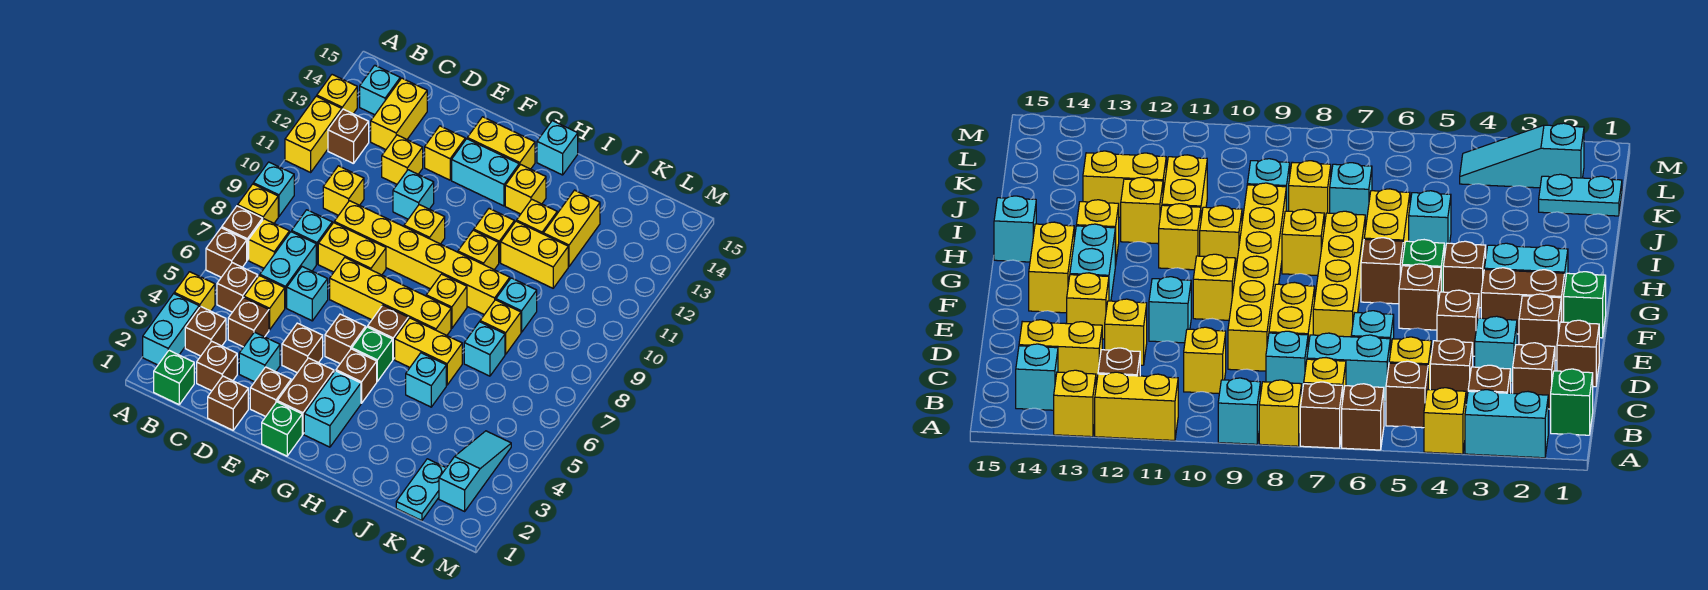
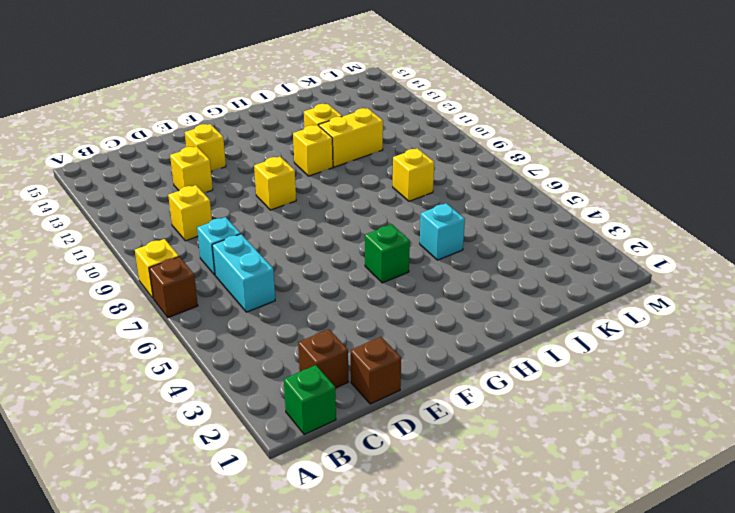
none -> cyan brick A2:A3 level 1
none -> yellow brick A4 level 1
none -> brown brick A6 level 1
none -> cyan brick A9 level 1

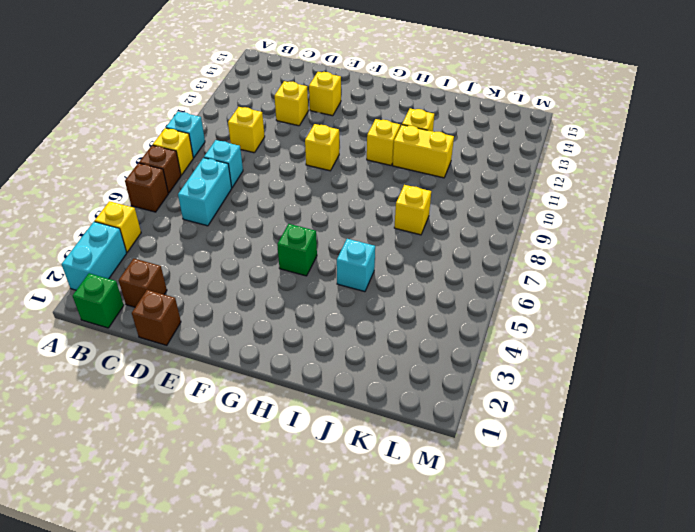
none -> yellow brick A11:A12 level 1
none -> yellow brick A13 level 1
none -> brown brick B3 level 1
none -> brown brick B5 level 1

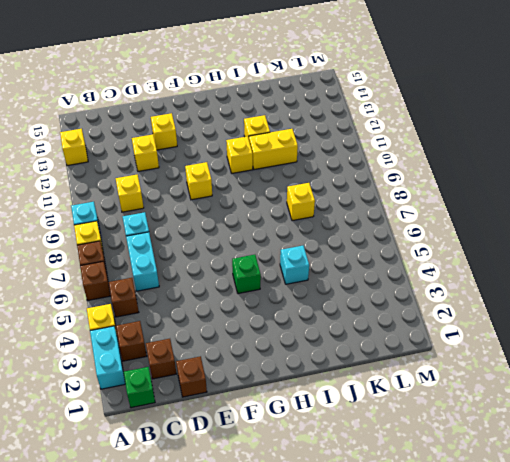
none -> yellow brick A11:A12 level 1
none -> yellow brick B7 level 1
none -> brown brick B12 level 1
none -> cyan brick B14 level 1

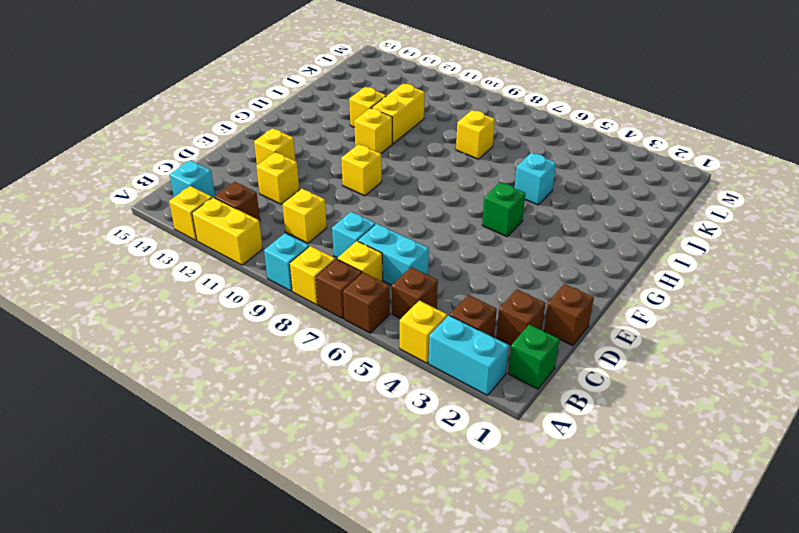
none -> brown brick C4 level 1
none -> yellow brick C5 level 1
none -> yellow brick C13:C14 level 1
none -> cyan brick D3 level 1

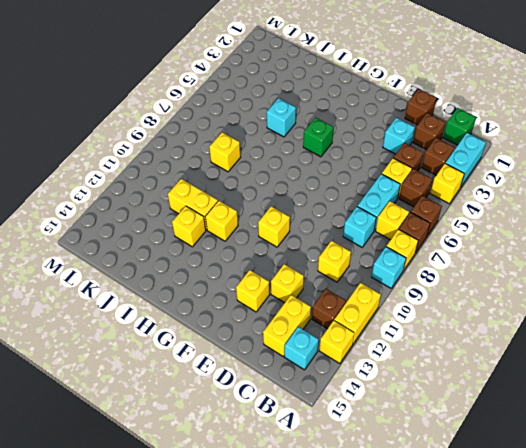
none -> cyan brick D6 level 1
none -> yellow brick D8:E8 level 1
none -> yellow brick D9:I9 level 1
none -> brown brick E2 level 1

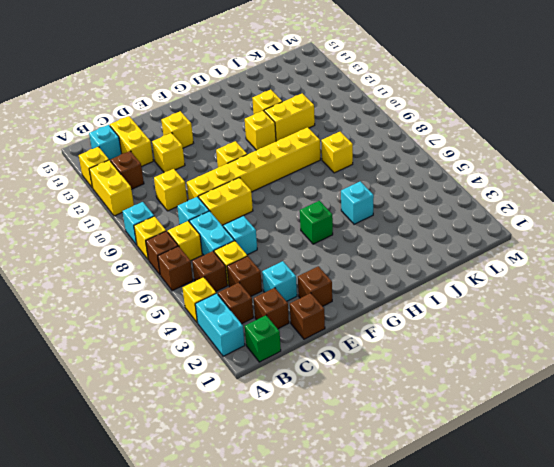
none -> brown brick E4 level 1
none -> yellow brick E7:H7 level 1
none -> cyan brick E11 level 1
none -> green brick F1 level 1

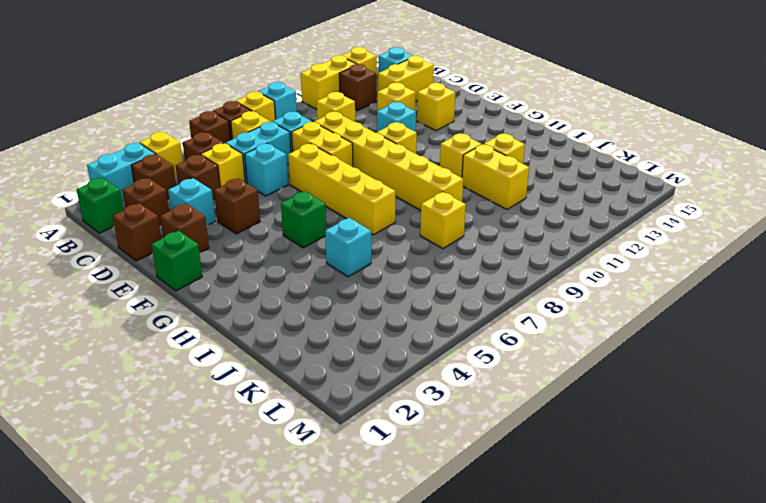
none -> brown brick F2:F3 level 1
none -> brown brick F5 level 1
none -> cyan brick F13:G13 level 1
none -> yellow brick F14:G14 level 1

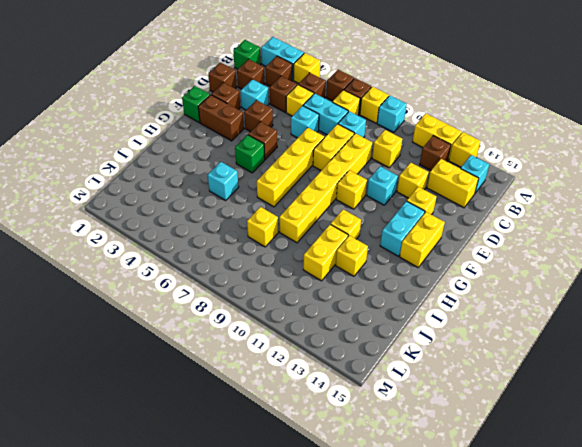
none -> cyan brick G2:G3 level 1
none -> brown brick G4 level 1
none -> brown brick G6 level 1
none -> yellow brick H6:I6 level 1

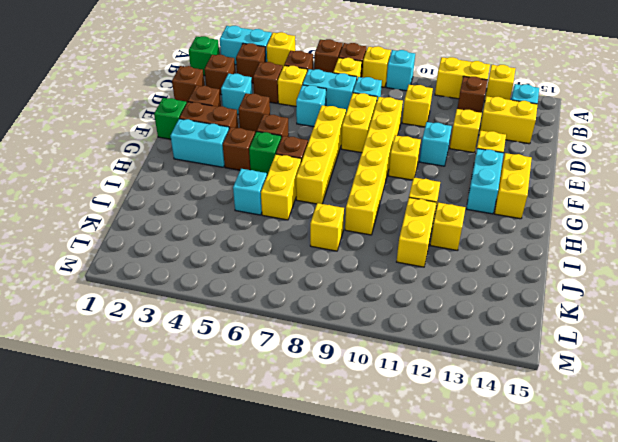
none -> yellow brick H8 level 1
none -> yellow brick H10 level 1
none -> yellow brick H13 level 1
none -> cyan brick H15 level 1

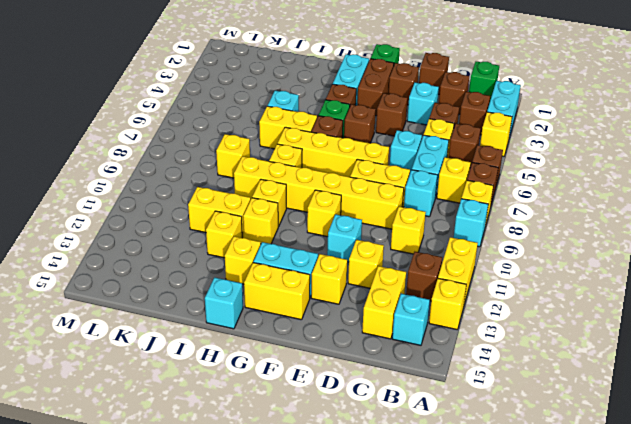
none -> cyan brick J7 level 1
none -> cyan brick J9 level 1
none -> yellow brick J12:J13 level 1
none -> cyan plate K1:K2 level 1

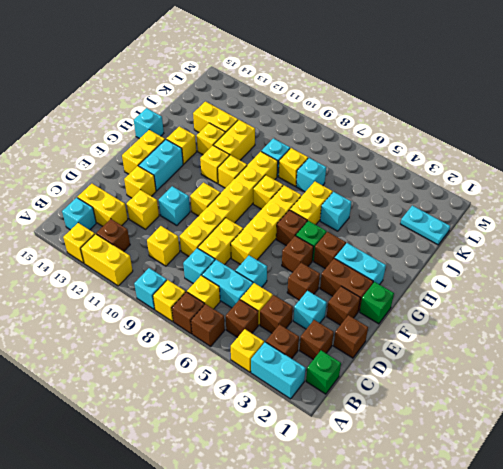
none -> cyan slope L2:L4 level 1 top 2

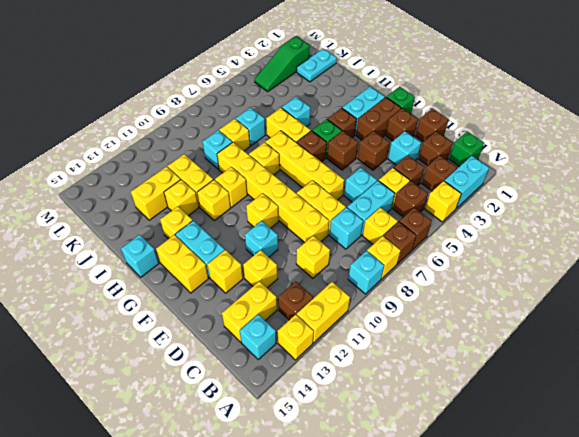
green slope L2:L4 level 1 top 2 -> cyan slope L2:L4 level 1 top 2

